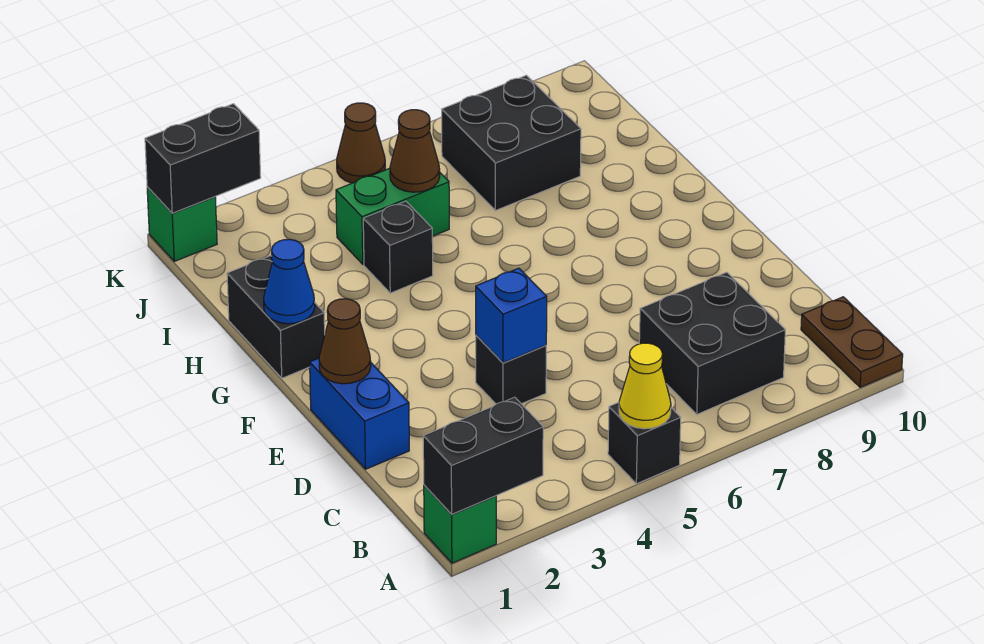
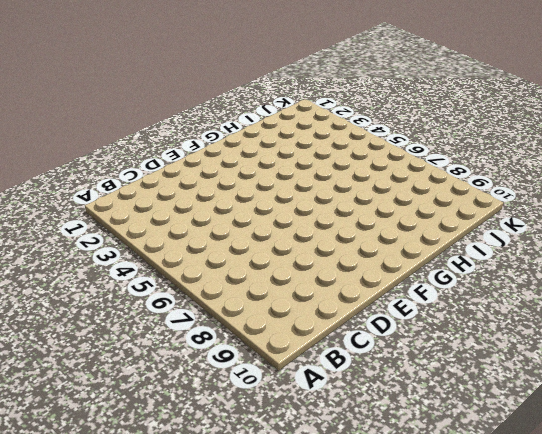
none -> green brick A1 level 1
none -> black brick A5 level 1
none -> brown plate A10:B10 level 1

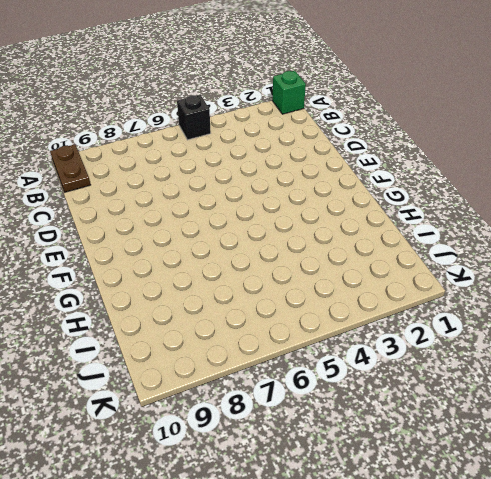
none -> black brick B7:C8 level 1
none -> blue brick D1:E1 level 1
none -> black brick D4 level 1

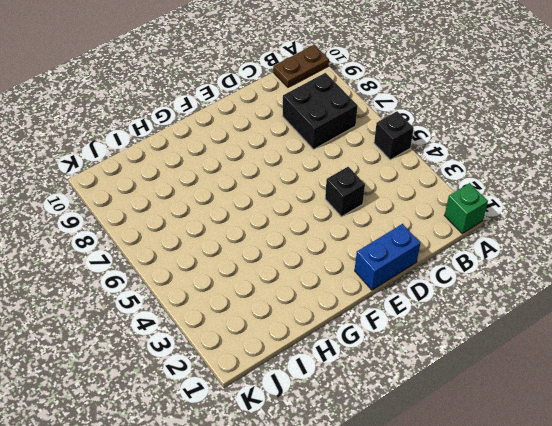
none -> black brick G1:H1 level 1
none -> black brick H4 level 1
none -> green brick I4:I5 level 1

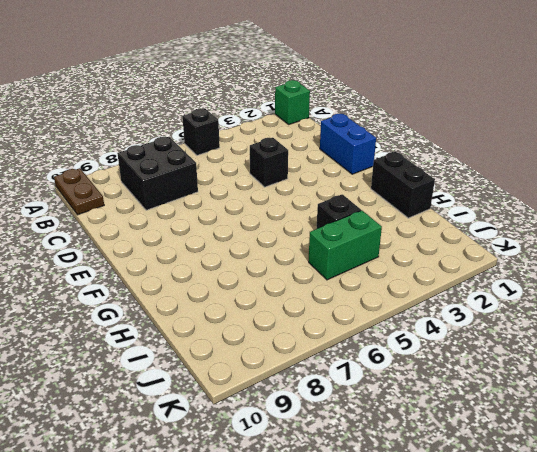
none -> black brick I7:J8 level 1
none -> green brick K1 level 1
none -> brown cone K5 level 1

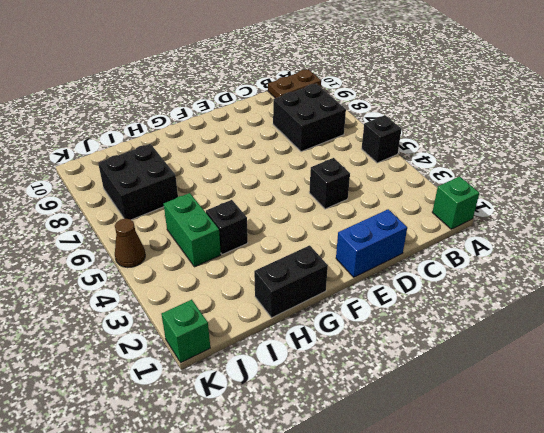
none -> black brick A1:A2 level 2
none -> yellow cone A5 level 2
none -> blue brick D4 level 2

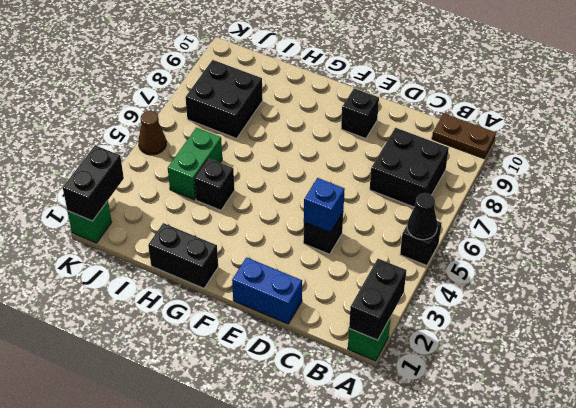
black cone A5 level 2 -> yellow cone A5 level 2
black brick E9 level 1 -> none
none -> brown cone E1 level 2
none -> blue cone G1 level 2
none -> brown cone I5 level 2

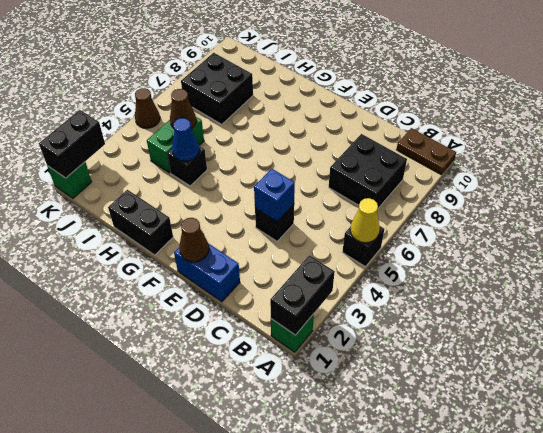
blue cone H4 level 2 -> blue cone G1 level 2

